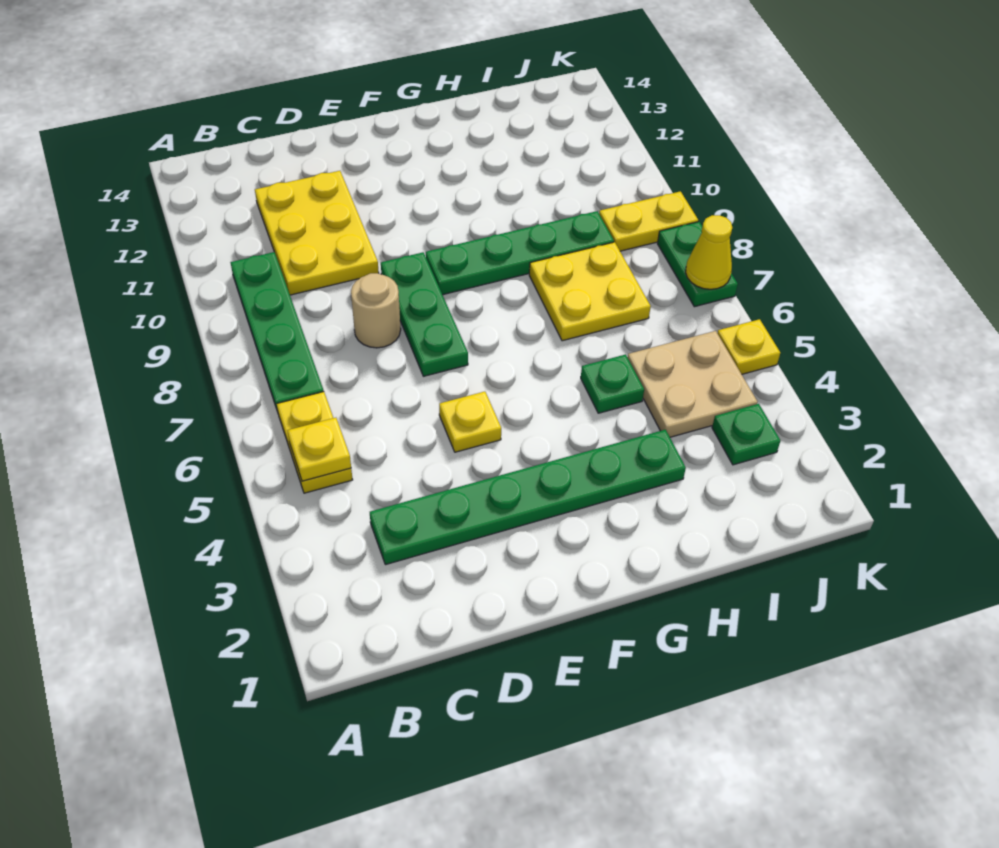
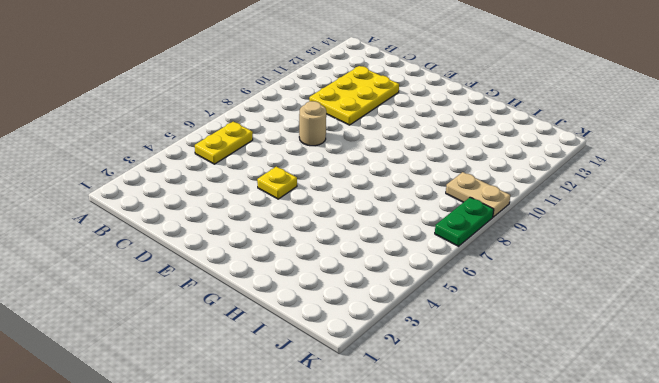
tan plate J9:K9 level 1 -> yellow plate J9:K9 level 1
none -> green plate B7:B10 level 1
none -> green plate C3:H3 level 1
none -> green plate E7:E9 level 1

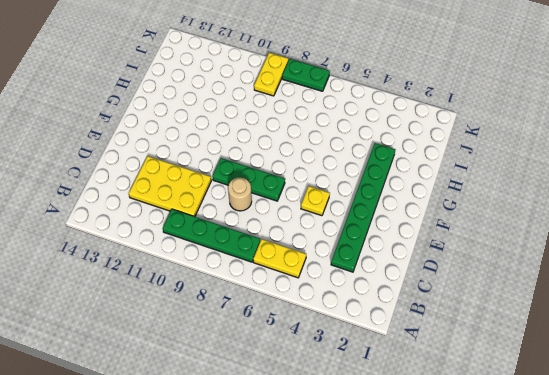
none -> green plate F9:I9 level 1
none -> green plate H5 level 1
none -> yellow plate H7:I8 level 1

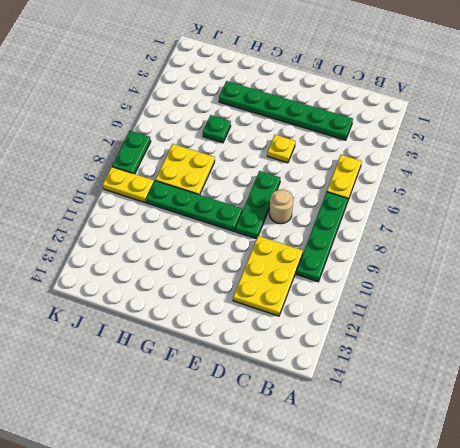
none -> tan plate I4:J5 level 1
none -> green plate J3 level 1
none -> yellow plate K5 level 1

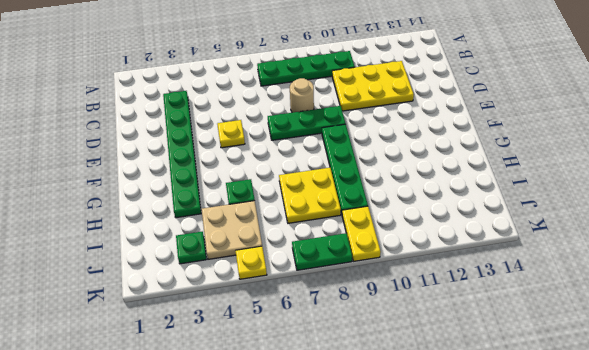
none -> yellow plate B5:B6 level 1
none -> yellow plate B5 level 2
none -> yellow cone K7 level 2

